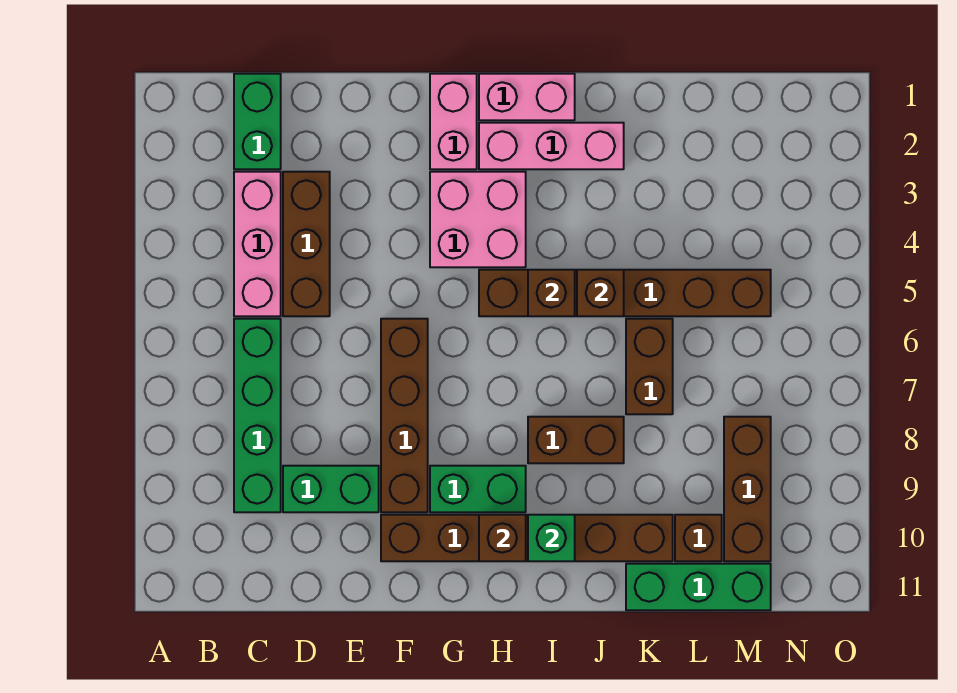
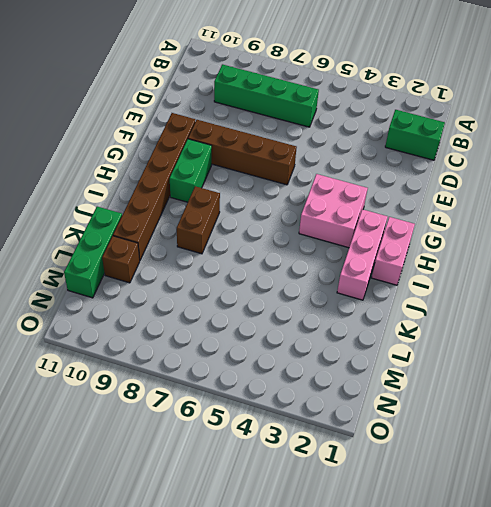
none -> pink brick C3:C5 level 1
none -> brown brick D3:D5 level 1
none -> green brick D9:E9 level 1

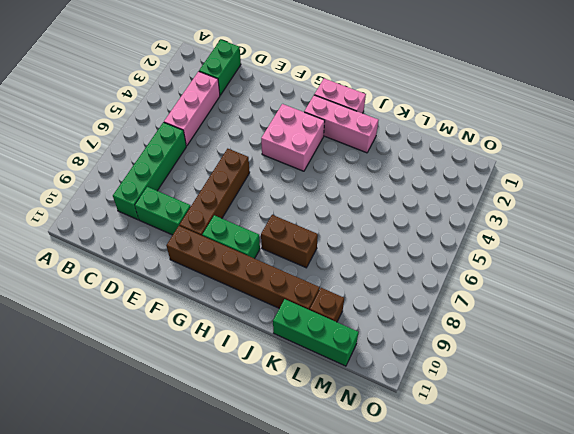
none -> brown brick D3:D5 level 1
none -> pink brick G1:G2 level 1
none -> brown brick H5:M5 level 1

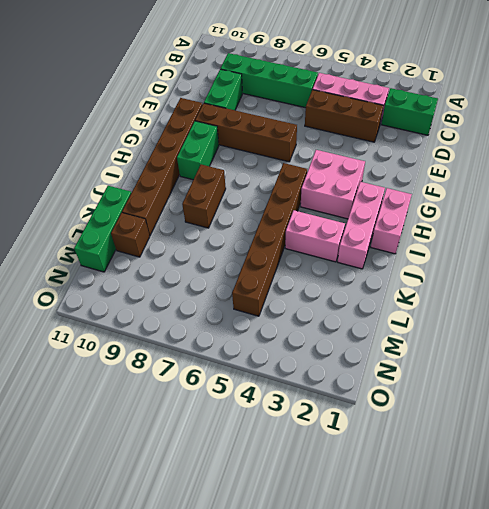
pink brick J3:J4 level 1 -> pink brick G1:G2 level 1
none -> brown brick K6:K7 level 1
none -> brown brick M8:M10 level 1
none -> brown brick H10 level 2

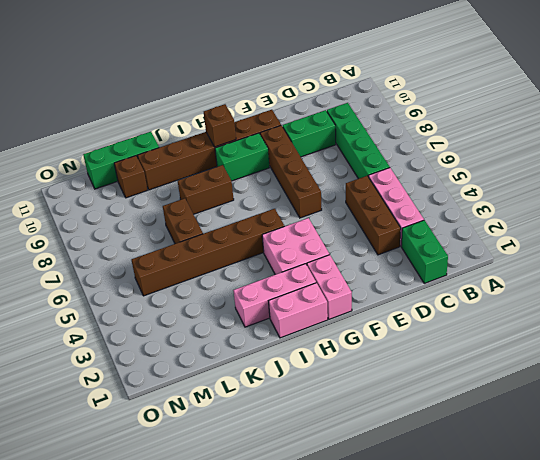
none -> brown brick M8:M10 level 1
none -> brown brick I5 level 2
none -> green brick I10 level 2

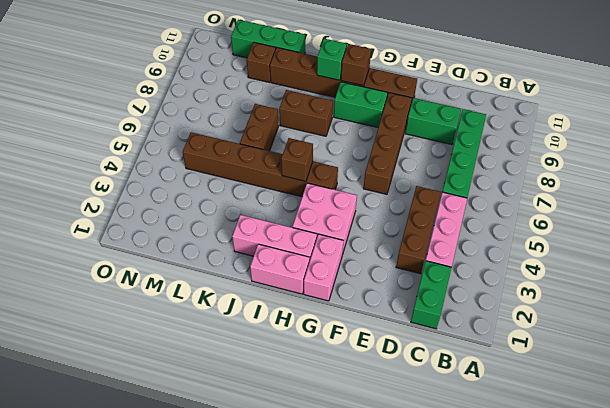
none -> brown brick M8:M10 level 1
none -> brown brick J5 level 2

